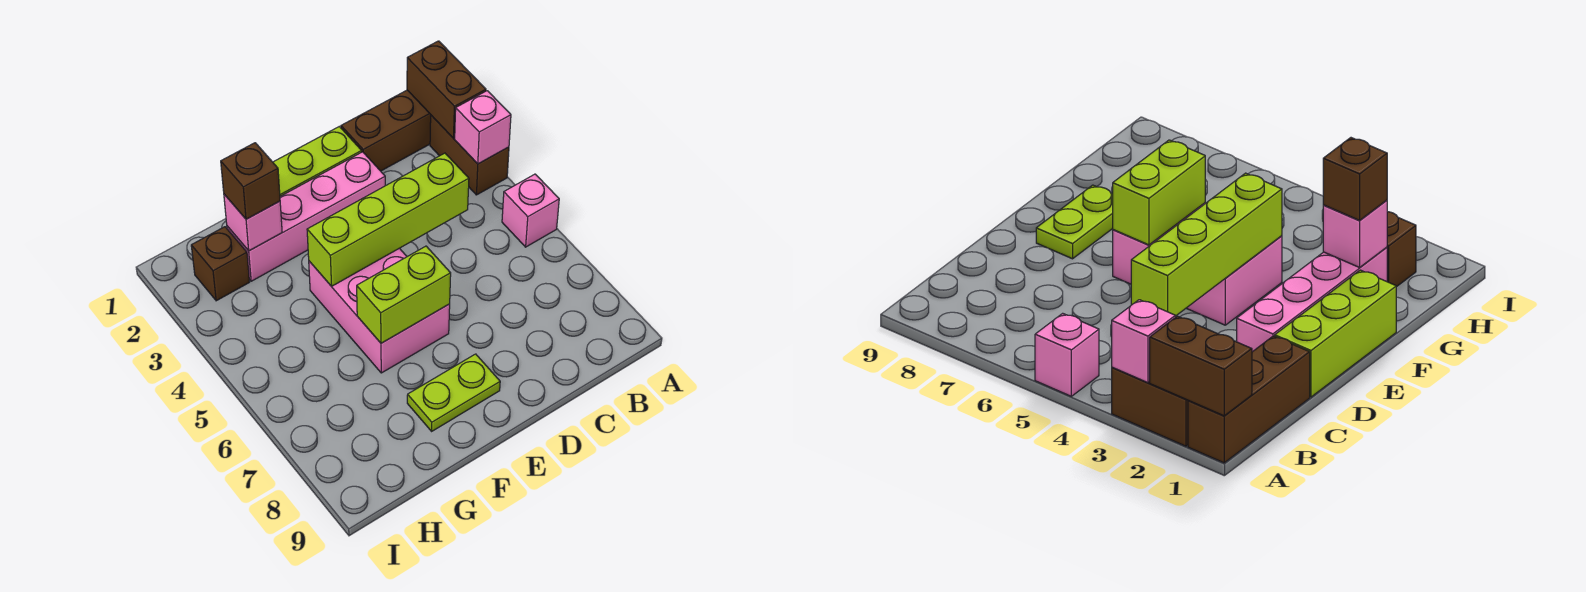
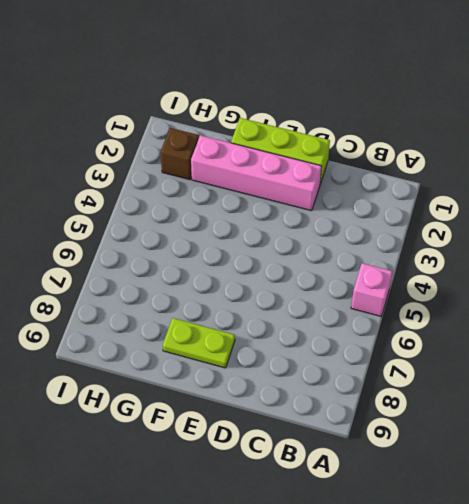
none -> brown brick A1:C1 level 1
none -> brown brick A2:A3 level 1
none -> pink brick E4:F6 level 1

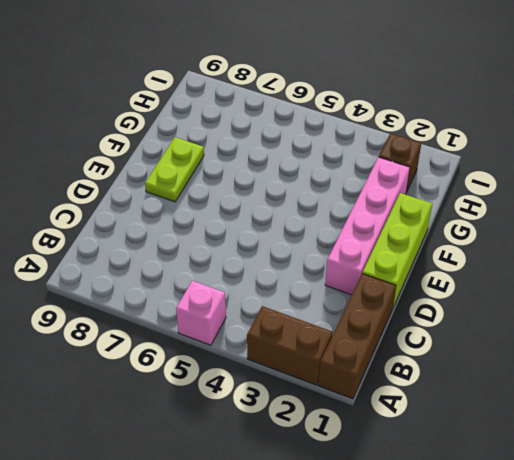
none -> pink brick E4:F6 level 1
none -> brown brick A1:A2 level 2
none -> pink brick A3 level 2

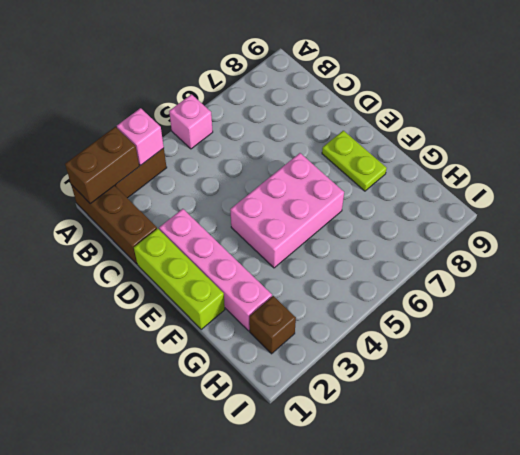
none -> lime brick C4:F4 level 2
none -> lime brick E6:F6 level 2
none -> pink brick G2 level 2

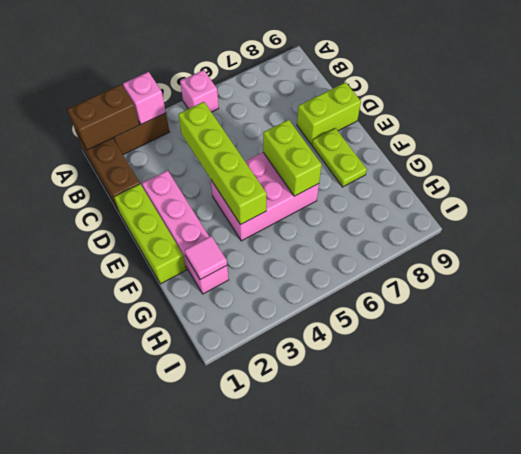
lime brick D8:D9 level 1 -> none
pink tile G2 level 2 -> pink brick G2 level 2
none -> brown brick H2 level 1
none -> brown brick G2 level 3

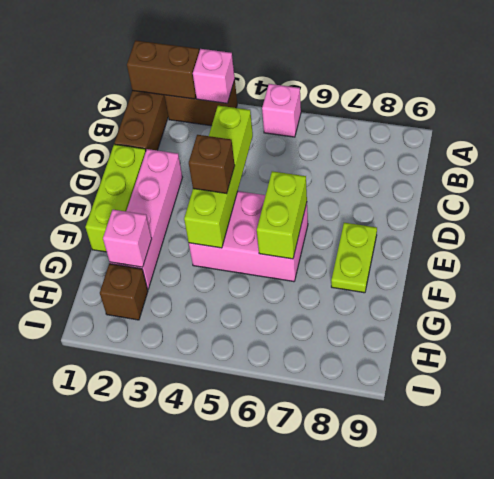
brown brick E4 level 3 -> brown brick G2 level 3

